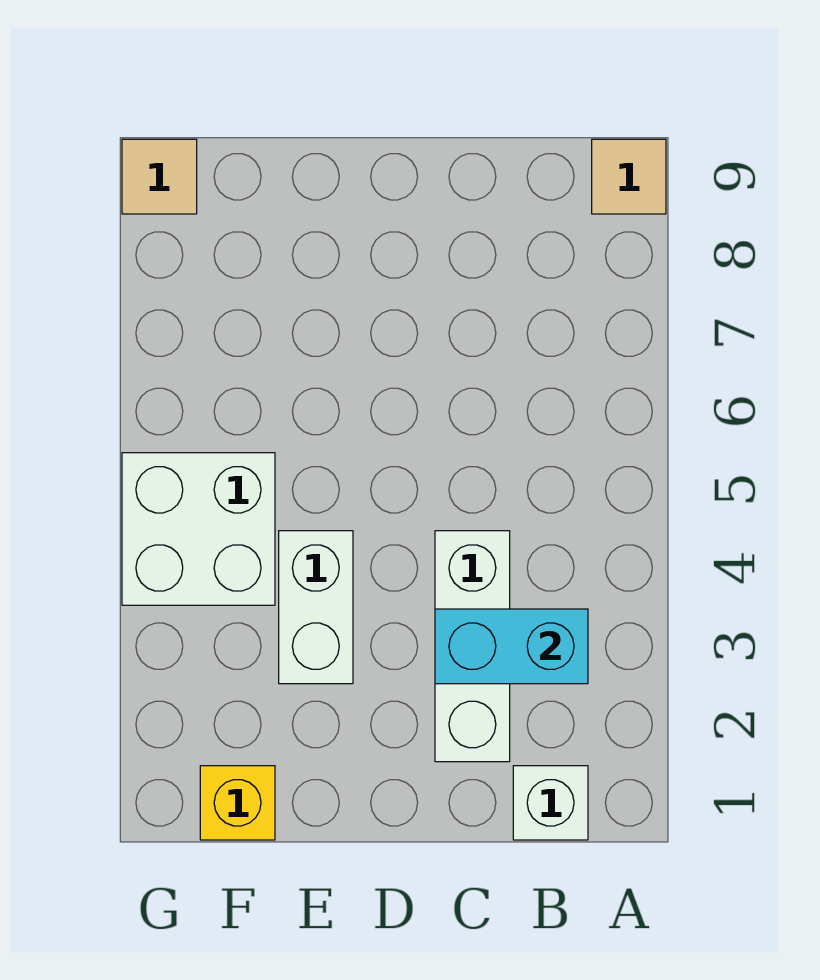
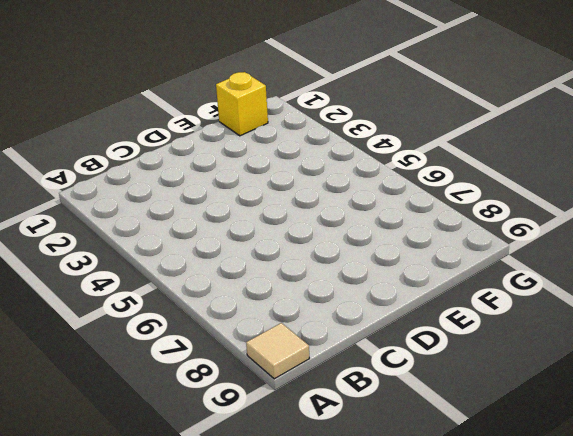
none -> white brick B1 level 1
none -> white brick C2:C4 level 1

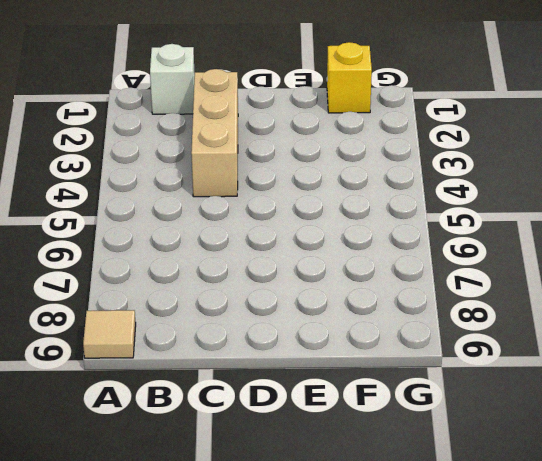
tan brick C2:C4 level 1 -> white brick C2:C4 level 1
none -> white brick E3:E4 level 1
none -> white brick F4:G5 level 1

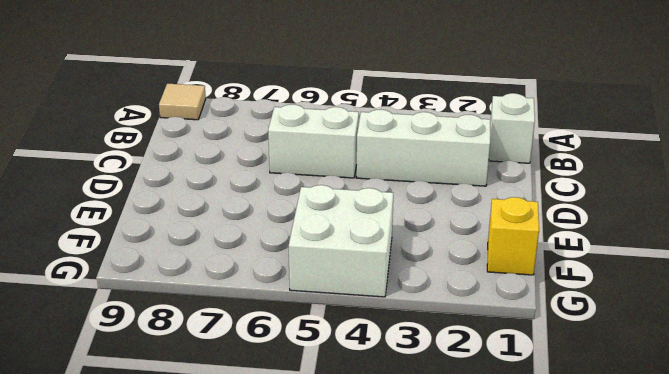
white brick C5:C6 level 1 -> white brick E3:E4 level 1
none -> tan tile G9 level 1
none -> cyan brick B3:C3 level 2

